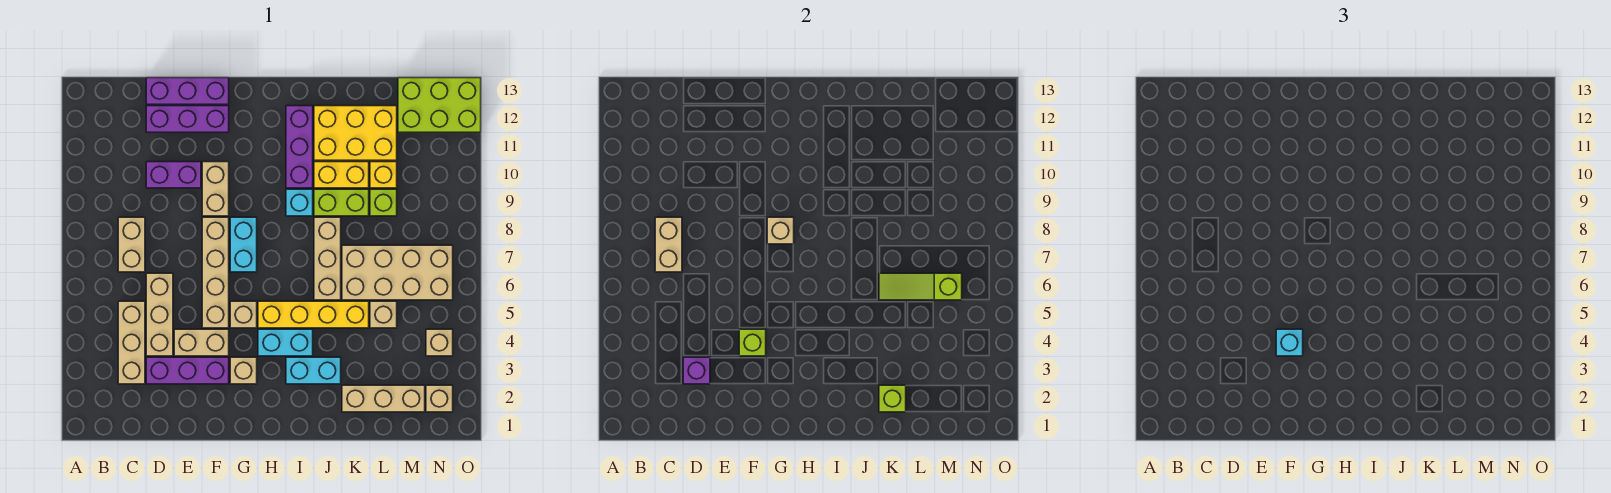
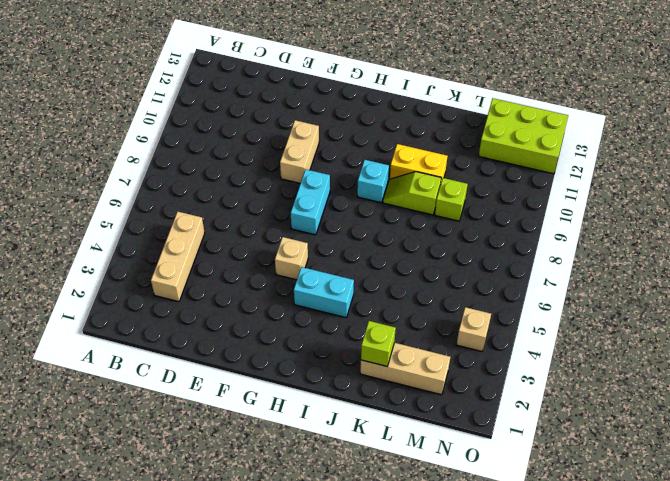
lime slope J9:K9 level 1 top K -> lime brick J9:K9 level 1
none -> tan brick C7:C8 level 1
none -> purple brick D3:F3 level 1
none -> tan brick D4:D6 level 1
none -> purple brick D10:E10 level 1

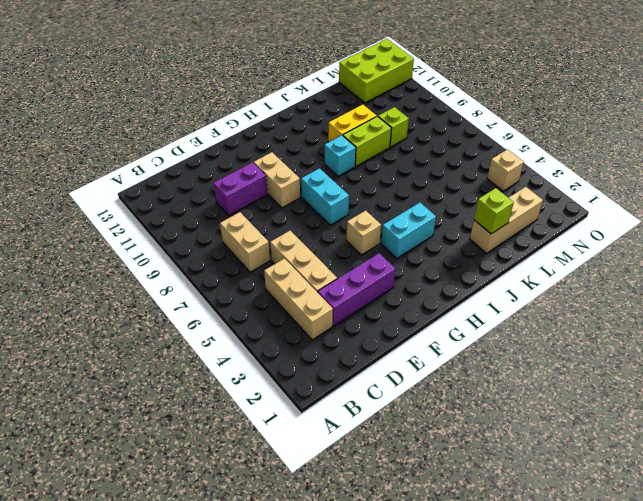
none -> purple brick D12:F12 level 1
none -> purple brick D13:F13 level 1
none -> tan brick E4:F4 level 1
none -> tan brick F5:F8 level 1

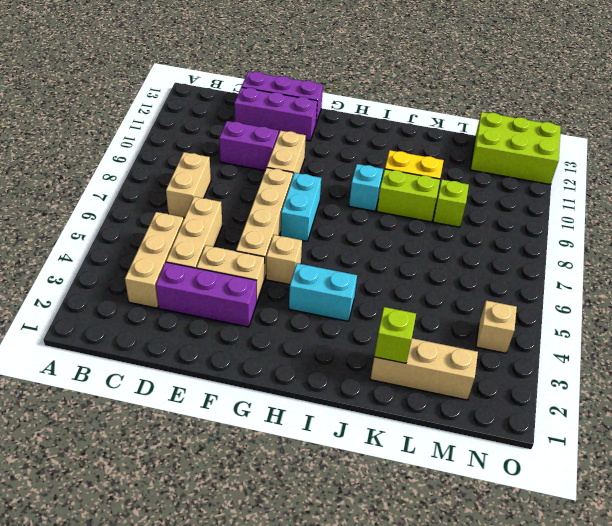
none -> tan brick G3 level 1
none -> yellow brick H5:K5 level 1
none -> cyan brick I3:J3 level 1
none -> purple brick I10:I12 level 1

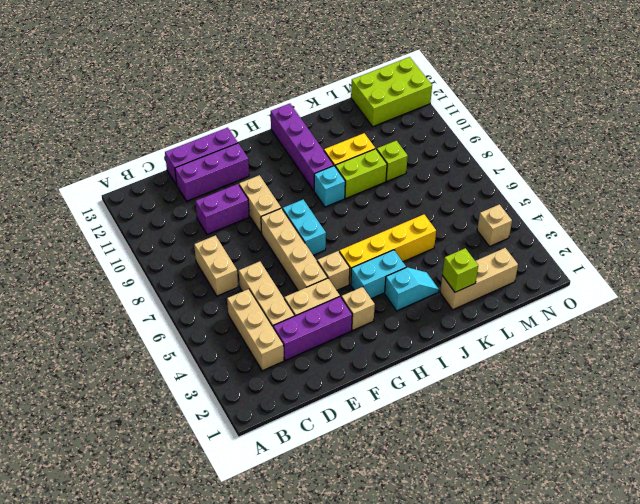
cyan slope I3:J3 level 1 top I -> cyan brick I3:J3 level 1
purple brick I10:I13 level 1 -> purple brick I10:I12 level 1
none -> tan brick J6:J8 level 1
none -> yellow brick J11:L12 level 1
none -> tan brick K6:N7 level 1
none -> tan brick L5 level 1

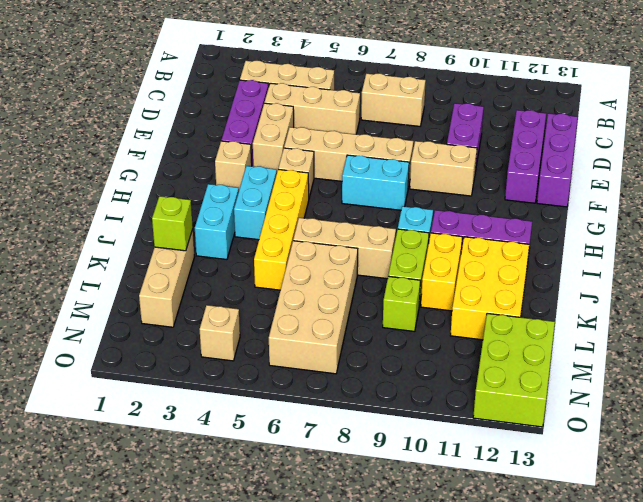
none -> tan brick L5 level 1
none -> yellow brick L10 level 1
none -> tan brick N2 level 1
none -> tan brick C7:C8 level 2

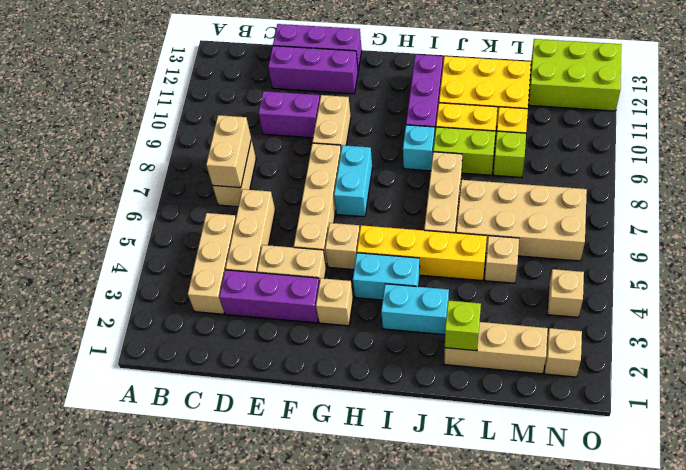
none -> purple brick D3 level 2
none -> lime brick F4 level 2
none -> tan brick G8 level 2
none -> lime slope K6:M6 level 2 top M

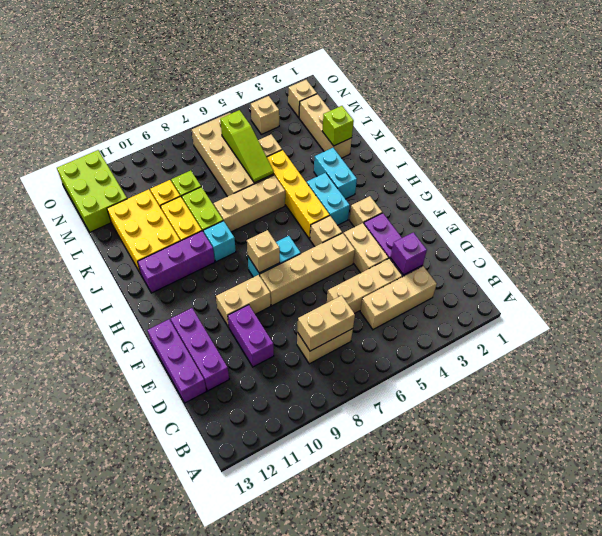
none -> lime brick F4 level 2
none -> cyan brick F4 level 3

